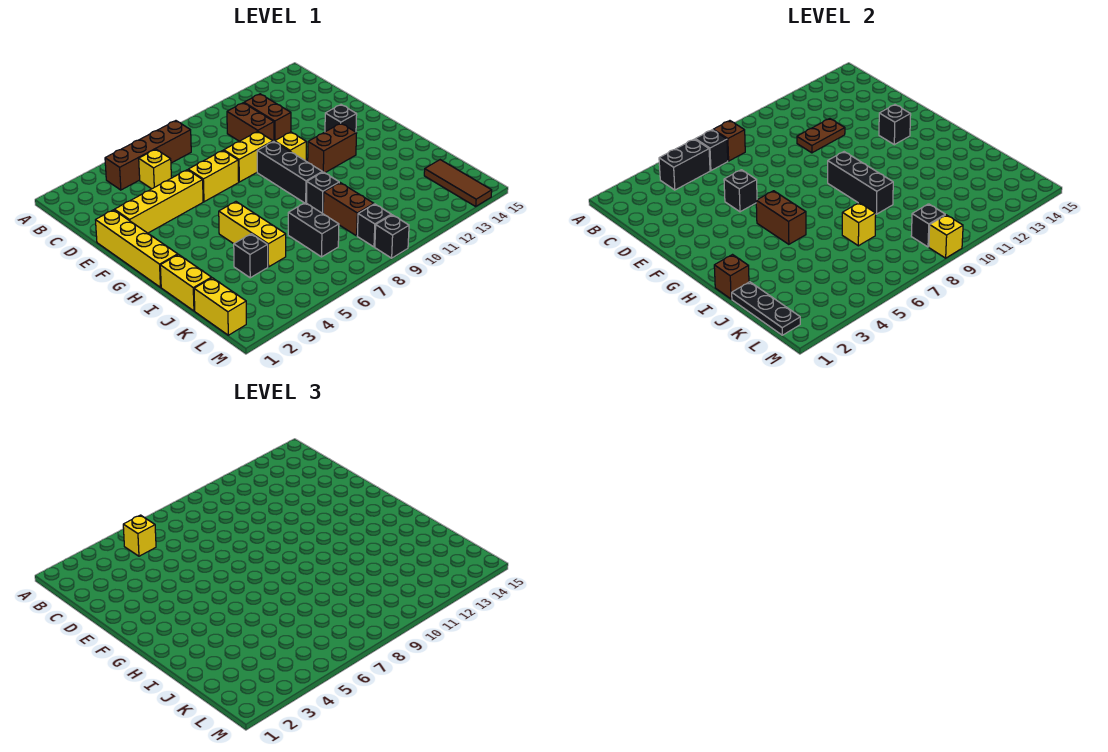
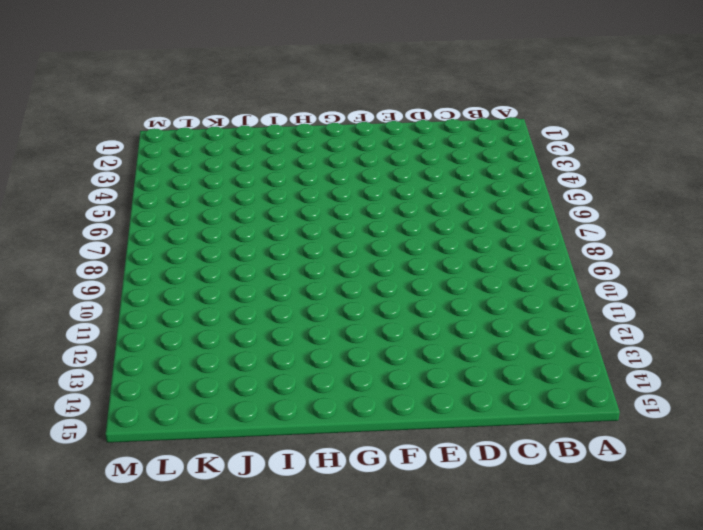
none -> brown brick B4:B7 level 1
none -> yellow brick C5 level 1
none -> brown brick C10:D10 level 1
none -> brown brick C11:D11 level 1

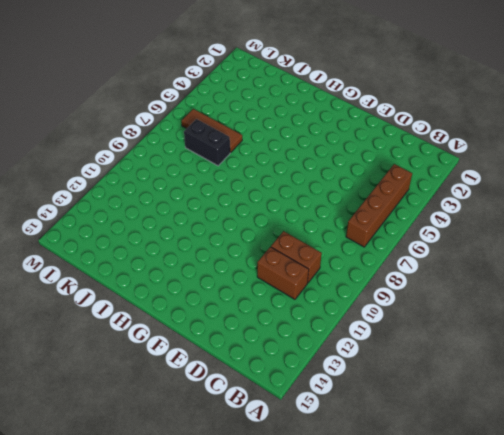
brown tile J6:L6 level 1 -> brown tile K14:M14 level 1
none -> yellow brick C5 level 1
none -> yellow brick E1:H1 level 1
none -> yellow brick E2:E5 level 1
none -> yellow brick E6:E7 level 1

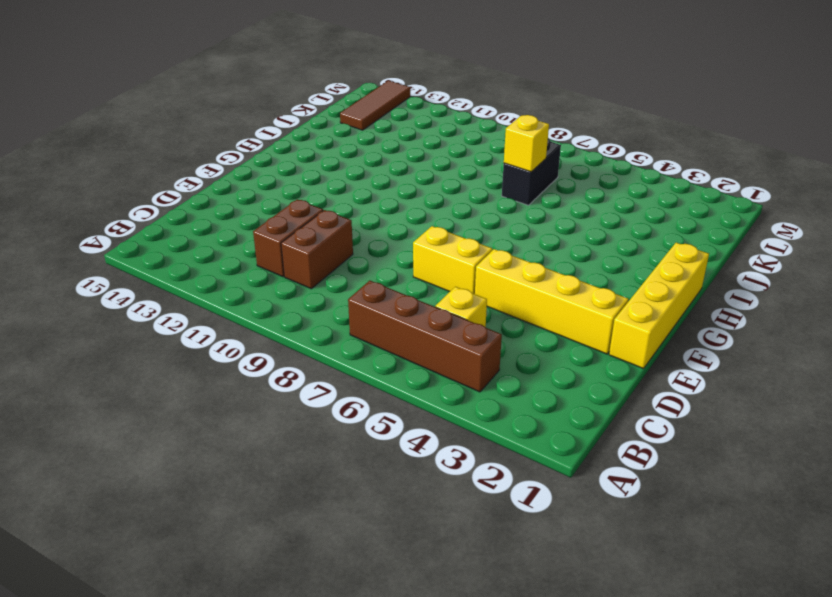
none -> yellow brick E8:E9 level 1
none -> black brick F9:H9 level 1
none -> yellow brick F10 level 1
none -> black brick F13 level 1

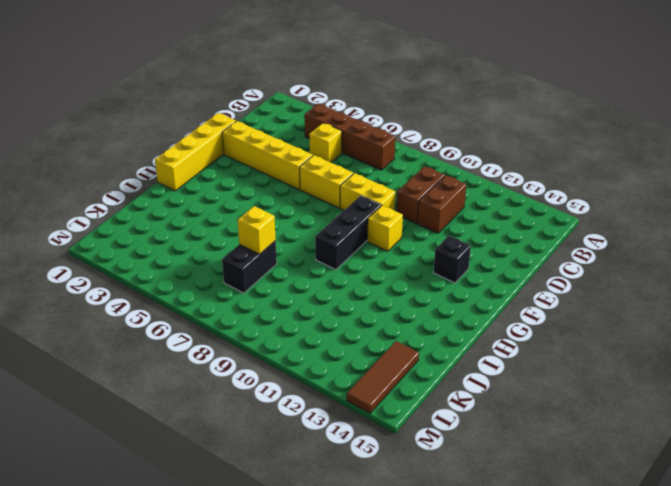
none -> brown brick G11:G12 level 1
none -> yellow brick H5:J5 level 1
none -> yellow brick I1:J1 level 1
none -> black brick I9 level 1

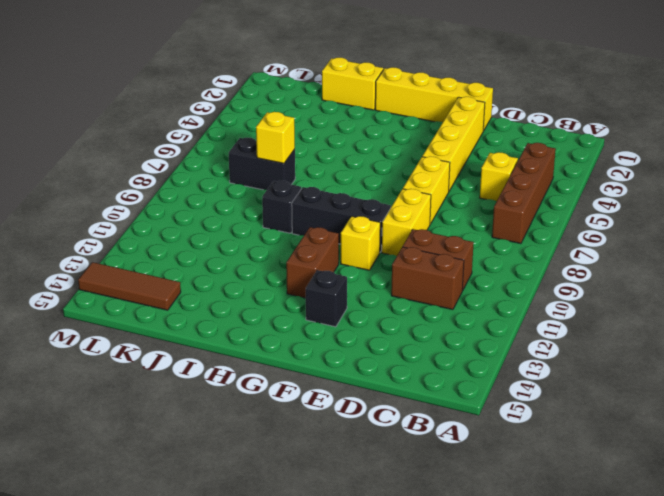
none -> yellow brick H5:J5 level 1
none -> black brick J4 level 1
none -> brown brick J9:K9 level 1
none -> yellow brick K1:L1 level 1

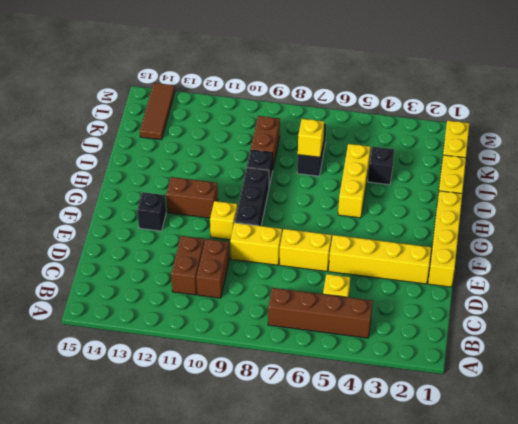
none -> black brick L9 level 1
none -> black brick M9 level 1
none -> black brick B4:B5 level 2
none -> black brick B6 level 2

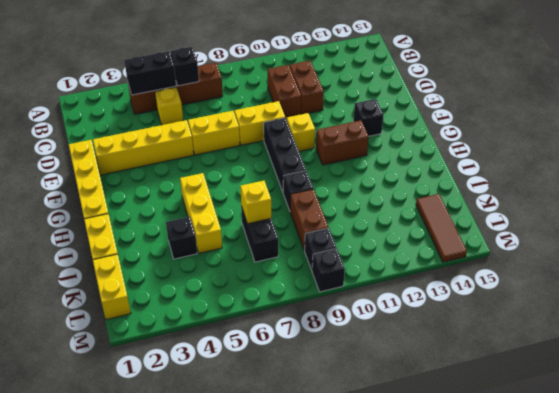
none -> brown brick B7 level 2
none -> brown plate D10:D11 level 2
none -> black brick E5 level 2
none -> black brick F13 level 2

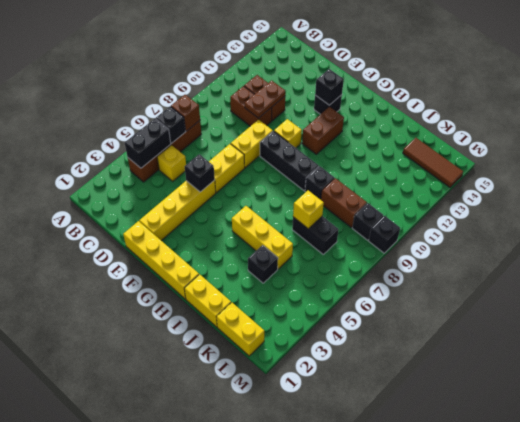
none -> brown brick G5:H5 level 2
none -> black brick G9:I9 level 2
none -> brown brick I1 level 2
none -> black plate J1:L1 level 2

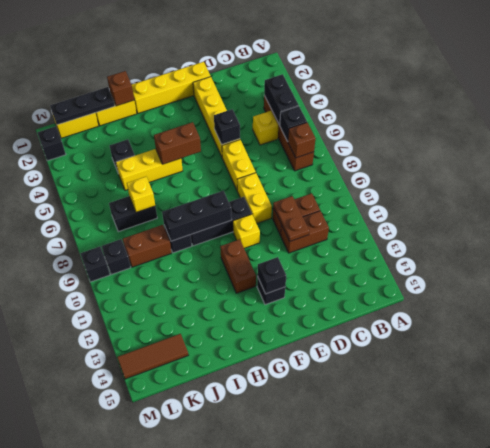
black brick M2 level 1 -> black brick L9 level 2
none -> yellow brick M9 level 2
none -> yellow brick B5 level 3

